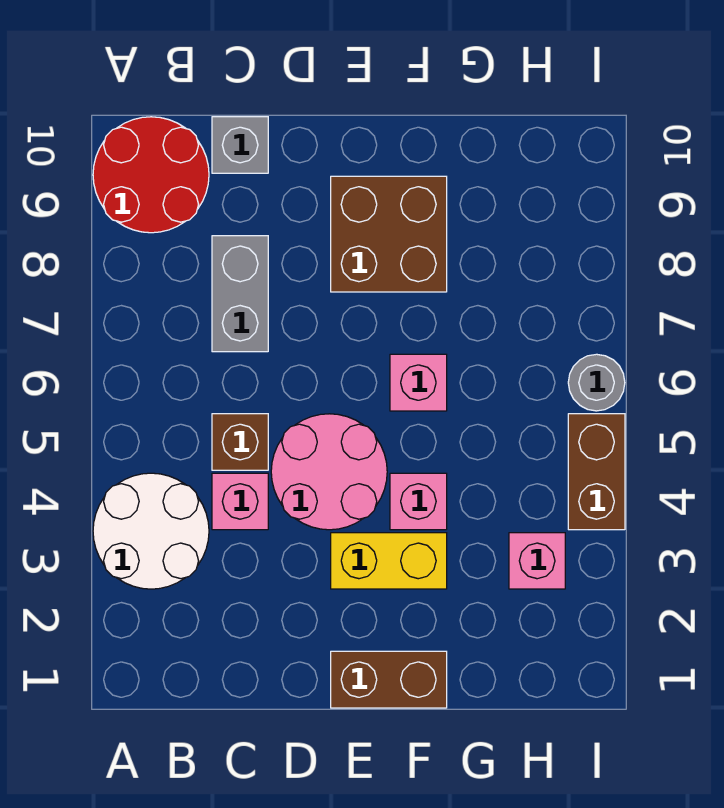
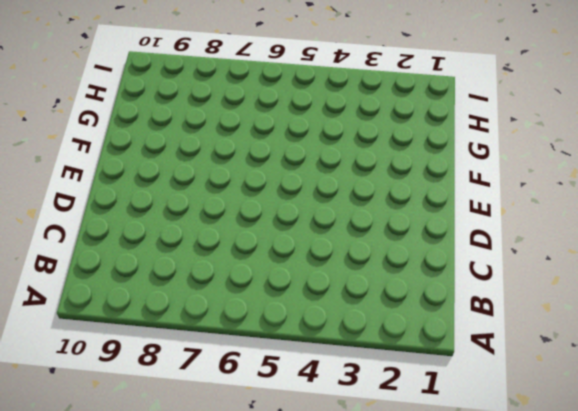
none -> white round brick A3:B4 level 1
none -> red round brick A9:B10 level 1
none -> pink brick C4 level 1

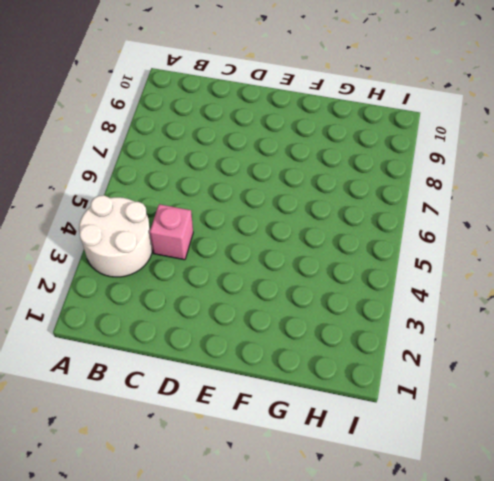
none -> red round brick A9:B10 level 1
none -> brown brick C5 level 1
none -> grey brick C7:C8 level 1

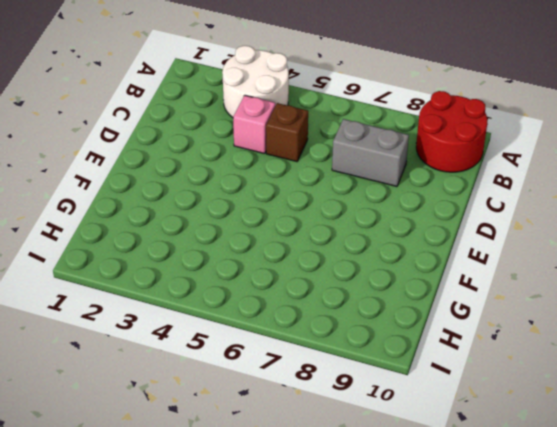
none -> grey brick C10 level 1
none -> pink round brick D4:E5 level 1
none -> brown brick E1:F1 level 1

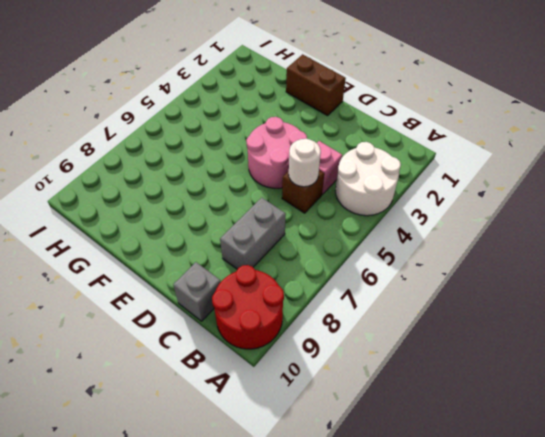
white round brick C5 level 2 -> none
none -> yellow brick E3:F3 level 1
none -> brown brick E8:F9 level 1
none -> pink brick F4 level 1

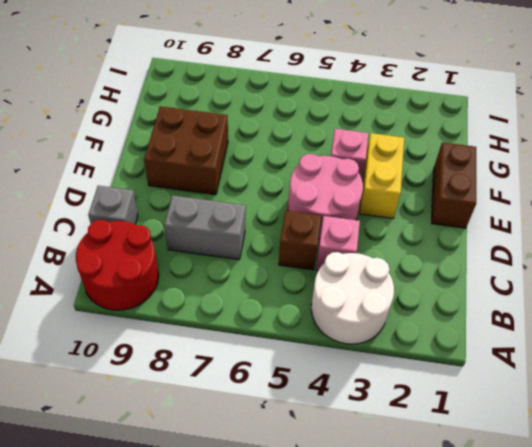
none -> pink brick F6 level 1
none -> pink brick H3 level 1
none -> brown brick I4:I5 level 1

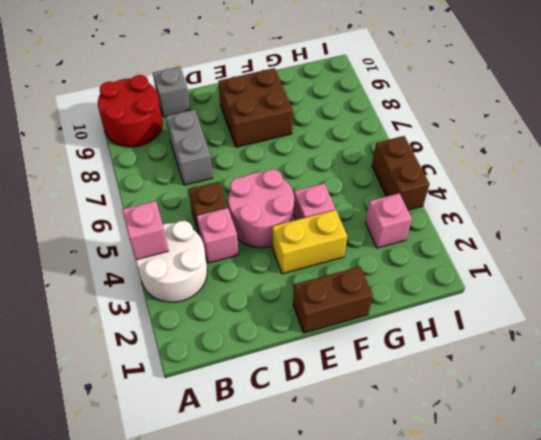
pink brick A4 level 2 -> pink brick F6 level 1
none -> grey round brick I6 level 1

